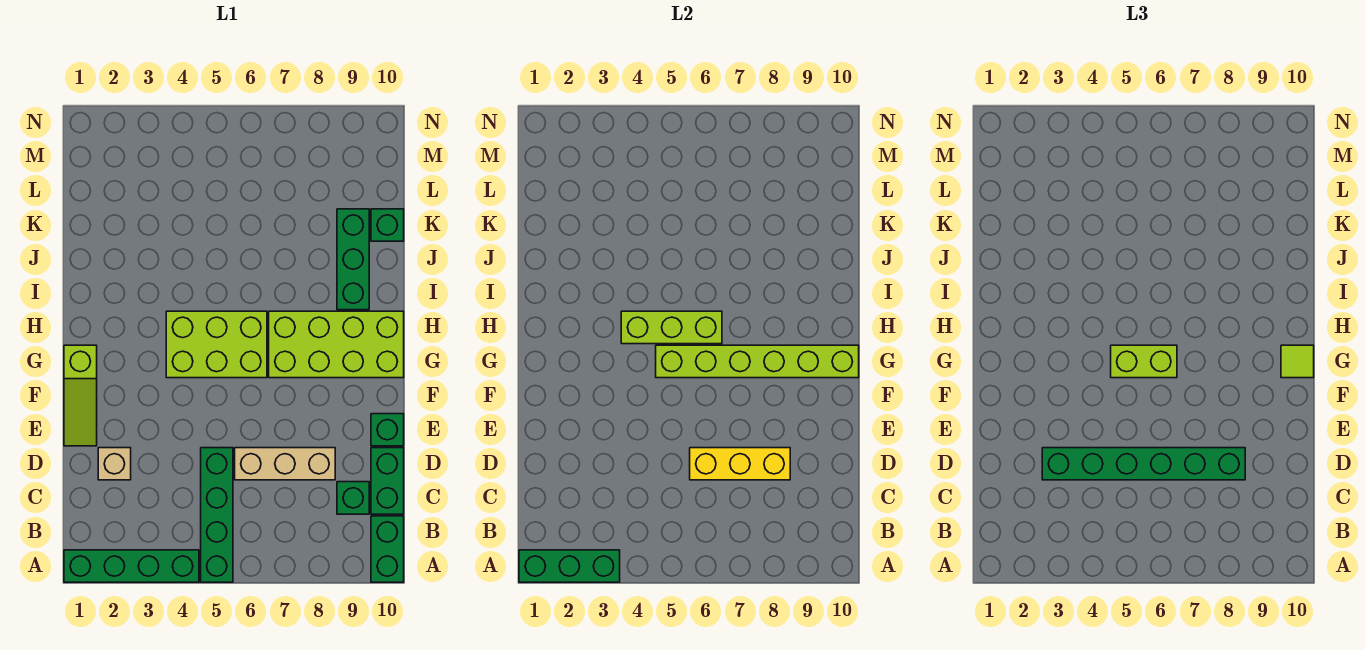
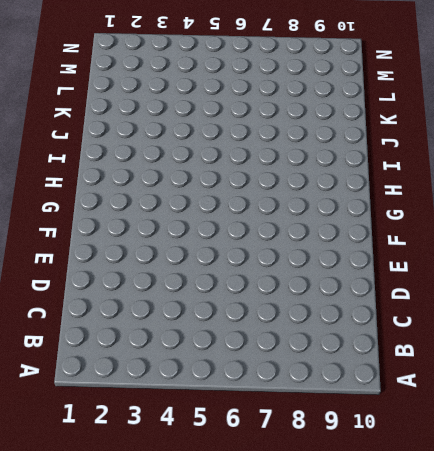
none -> green brick A1:A4 level 1
none -> green brick A5:D5 level 1
none -> green brick A10:B10 level 1

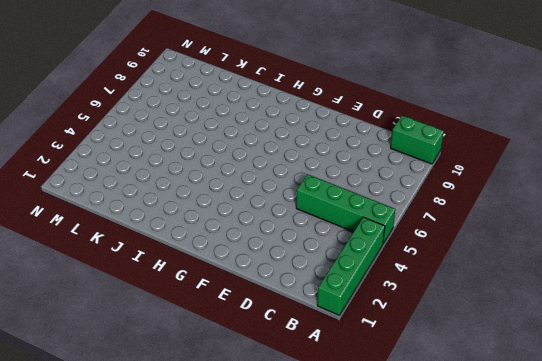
none -> green brick C9 level 1
none -> green brick C10:D10 level 1
none -> tan brick D2 level 1

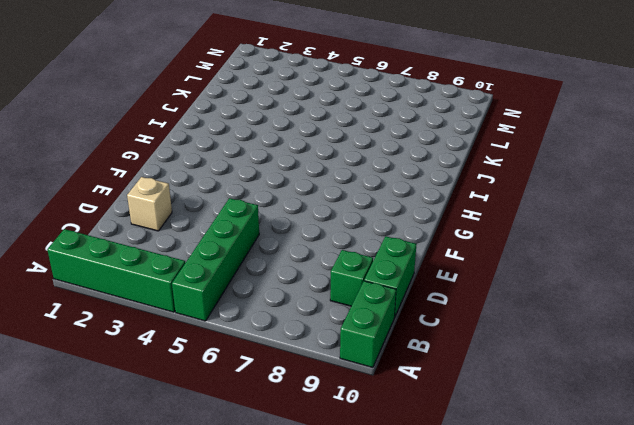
none -> tan brick D6:D8 level 1
none -> lime slope E1:G1 level 1 top G
none -> green brick E10 level 1

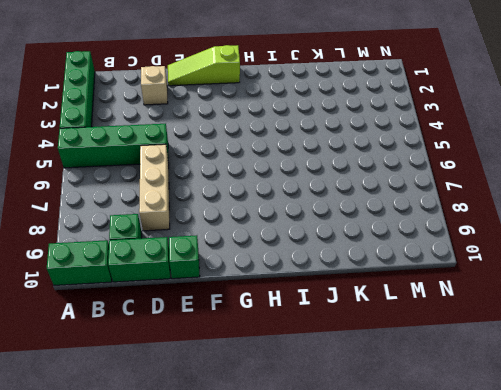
none -> lime brick G4:H6 level 1
none -> lime brick G7:H10 level 1
none -> green brick I9:K9 level 1

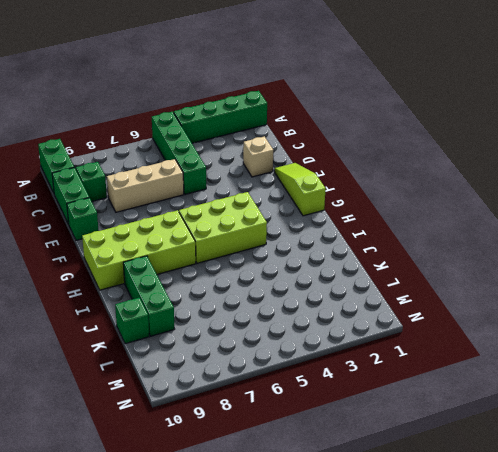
none -> green brick A1:A3 level 2
none -> yellow brick D6:D8 level 2
none -> lime brick G5:G10 level 2

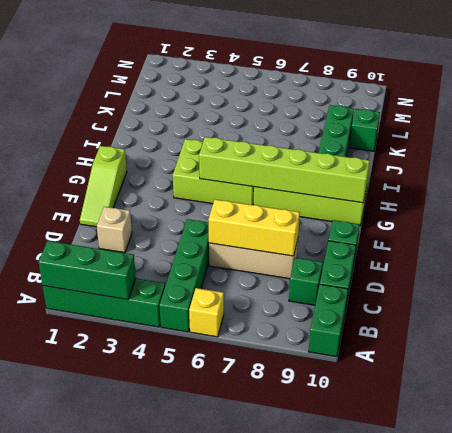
yellow brick A6 level 1 -> none
none -> lime brick H4:H6 level 2
none -> green brick D3:D8 level 3
none -> lime brick G5:G6 level 3

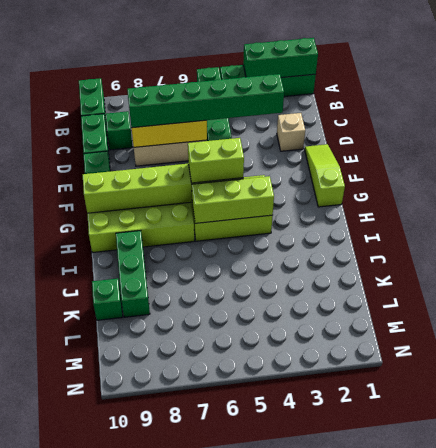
none -> lime tile G10 level 3

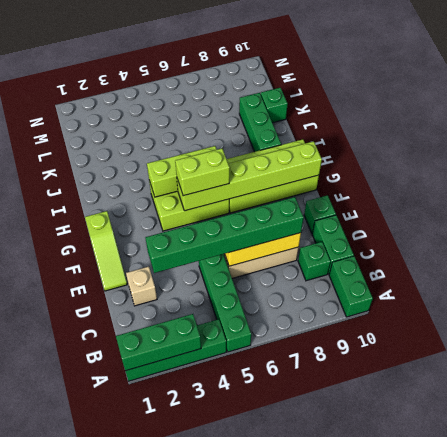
none -> lime tile G10 level 3

